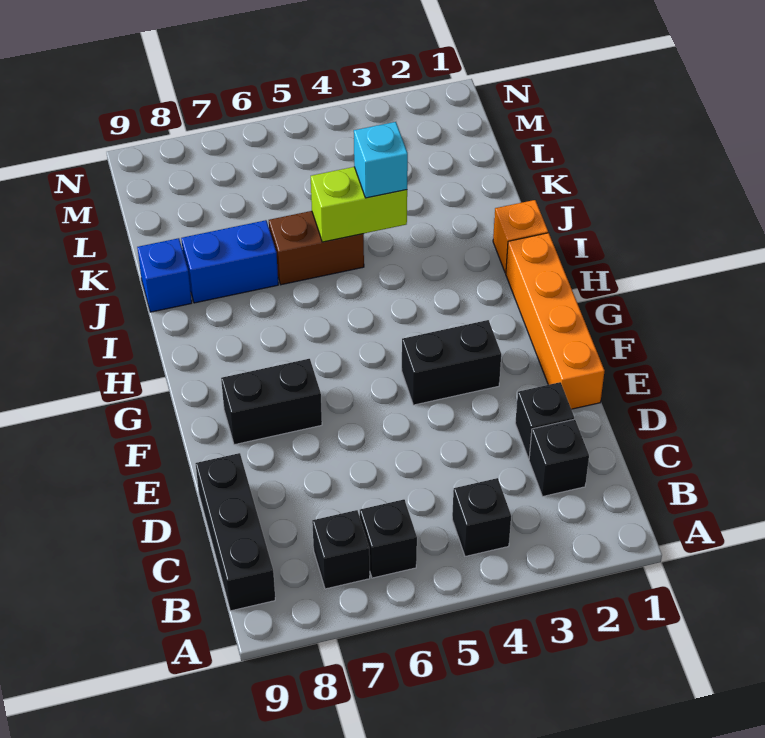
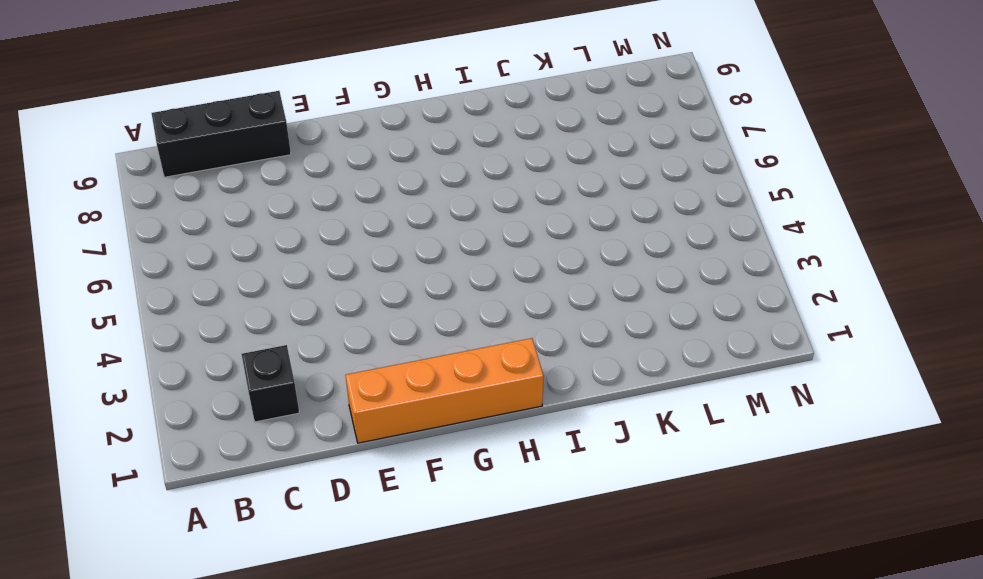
none -> black brick B4 level 1
none -> black brick B6 level 1
none -> black brick B7 level 1

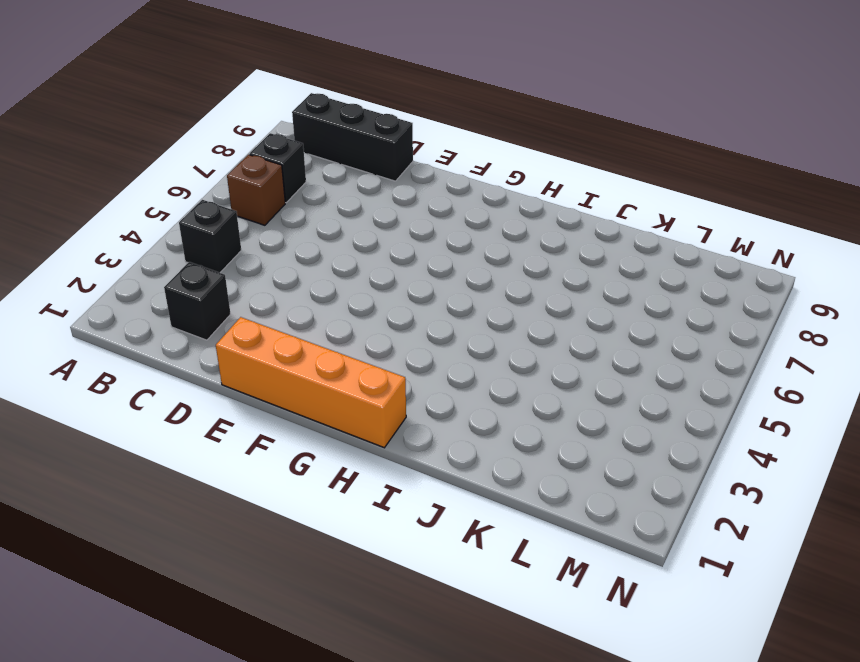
brown brick B6 level 1 -> black brick B6 level 1
none -> black brick D2 level 1
none -> black brick F3:F4 level 1
none -> black brick F7:F8 level 1

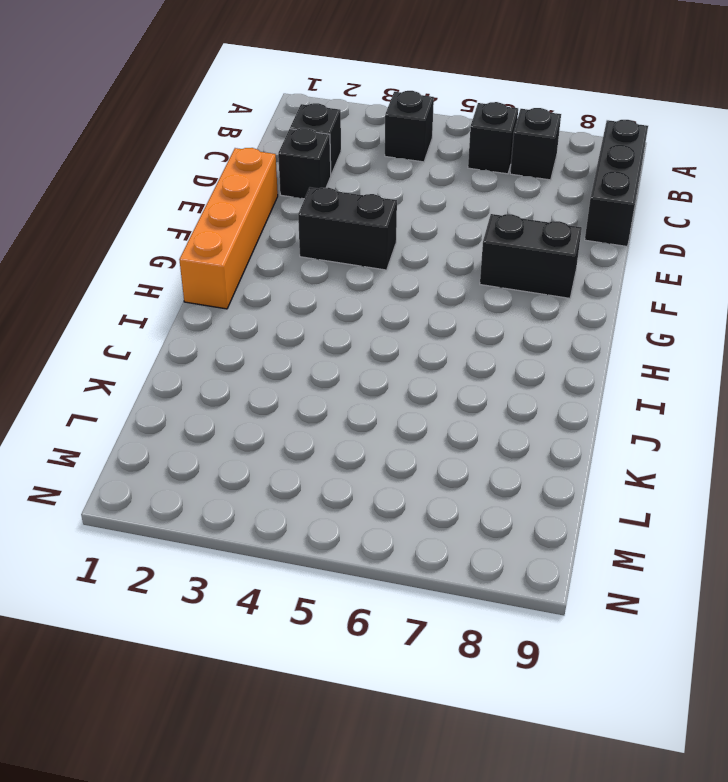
none -> orange brick I1 level 1
none -> brown brick J5:J6 level 1
none -> blue brick J7:J8 level 1

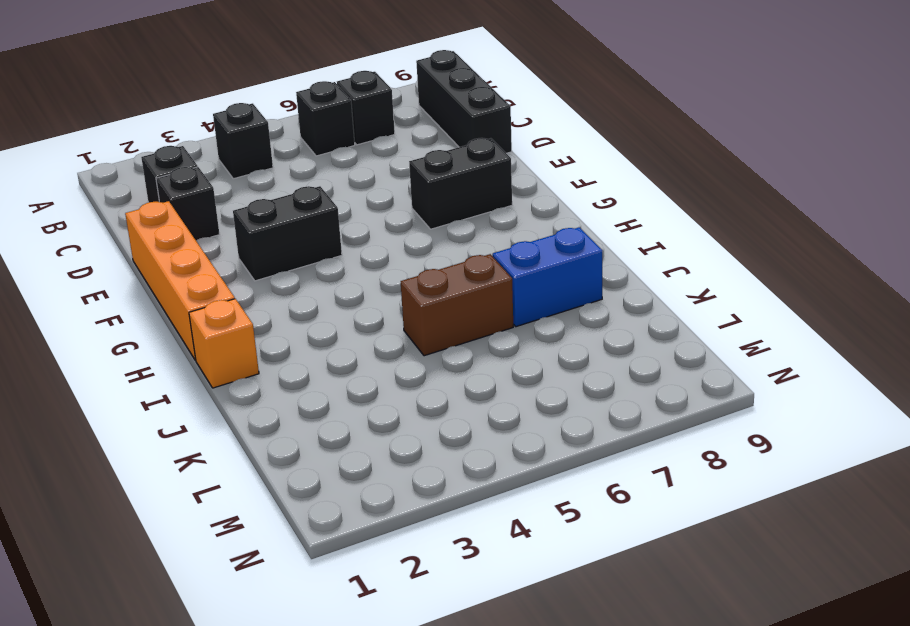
none -> blue brick J9 level 1
none -> lime brick J4:J5 level 2
none -> cyan brick J4 level 3

